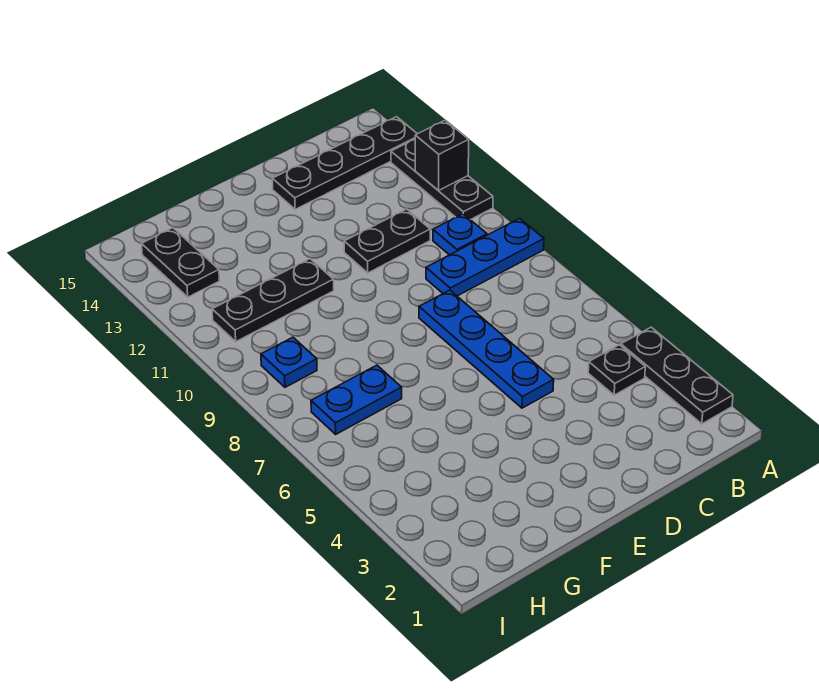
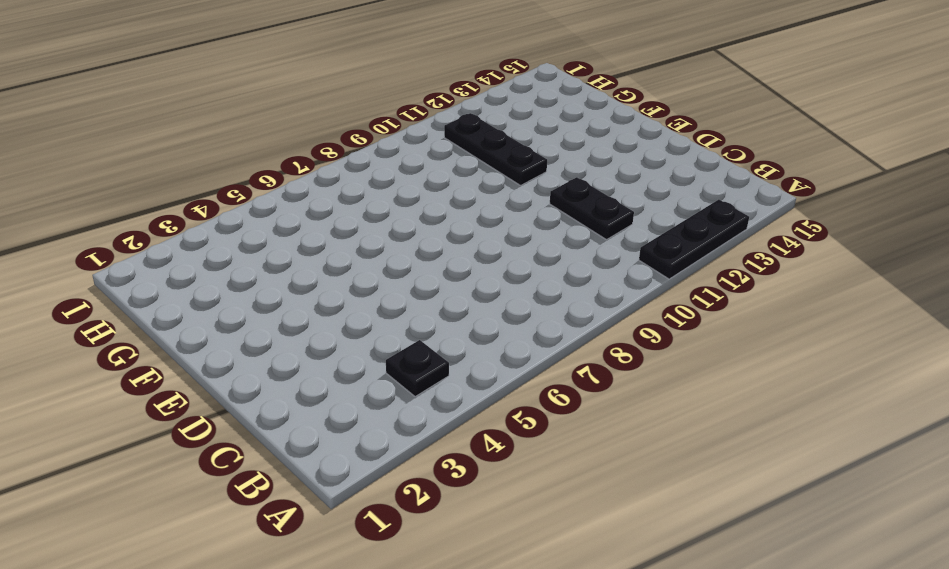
none -> black plate A2:A4 level 1
none -> blue plate A9:C9 level 1
none -> black plate A14:D14 level 1

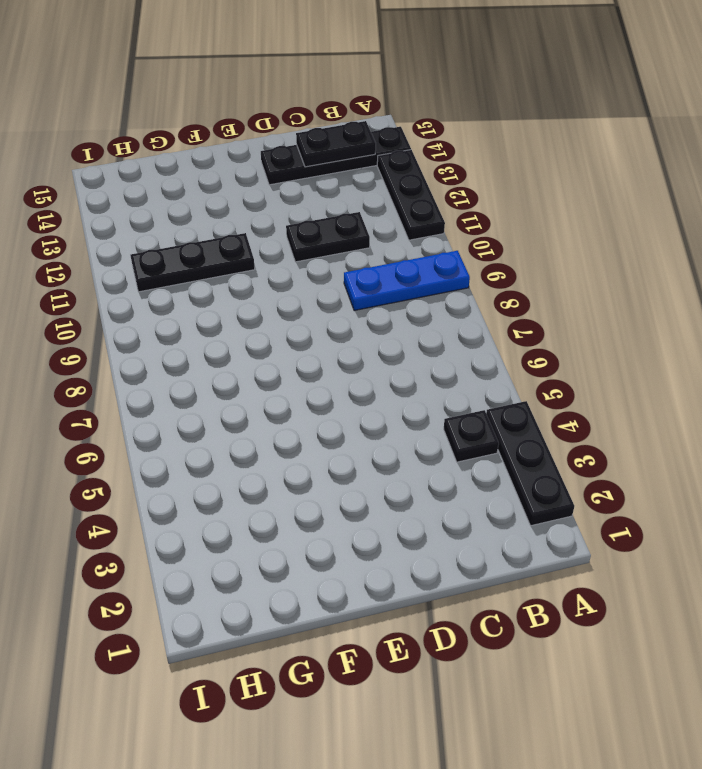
black plate B14:C14 level 2 -> black plate H13:H14 level 1
none -> blue plate B10 level 1
none -> blue plate D5:D8 level 1
none -> blue plate G7:H7 level 1

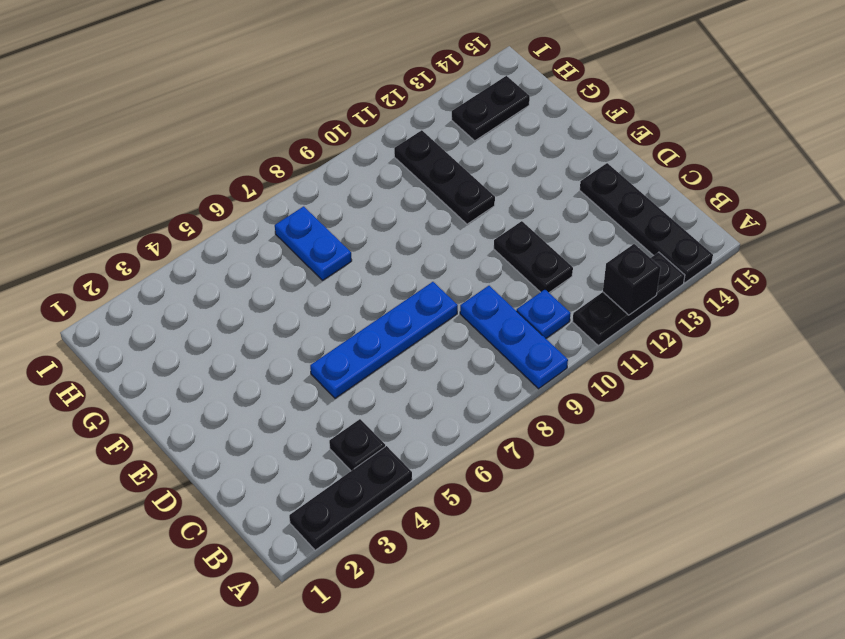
none -> blue plate H9 level 1

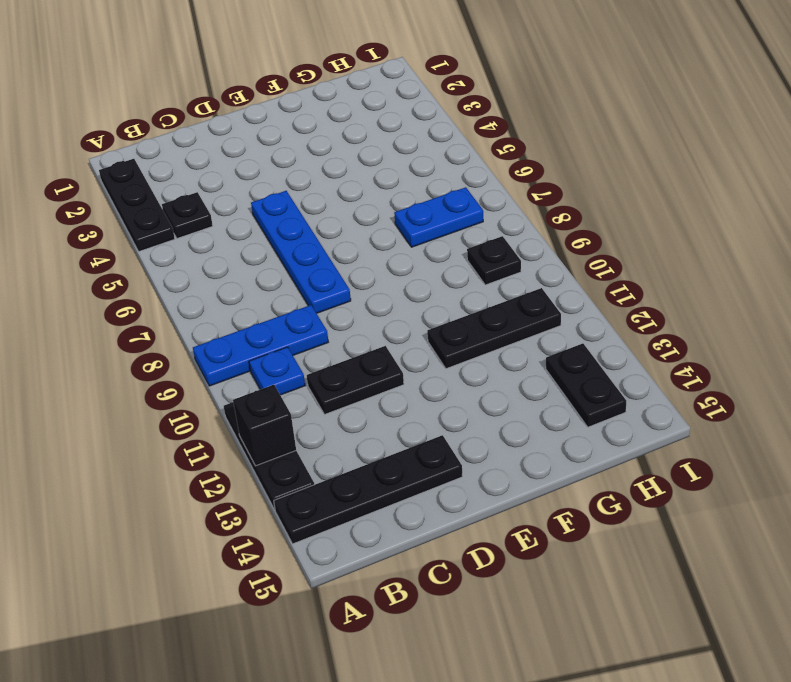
black plate H9 level 1 -> blue plate H9 level 1

